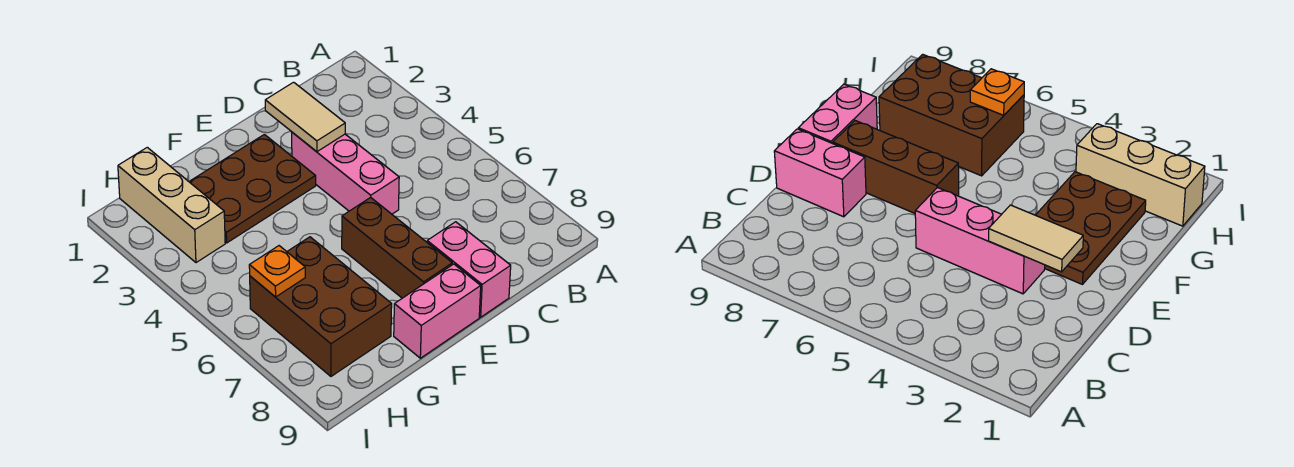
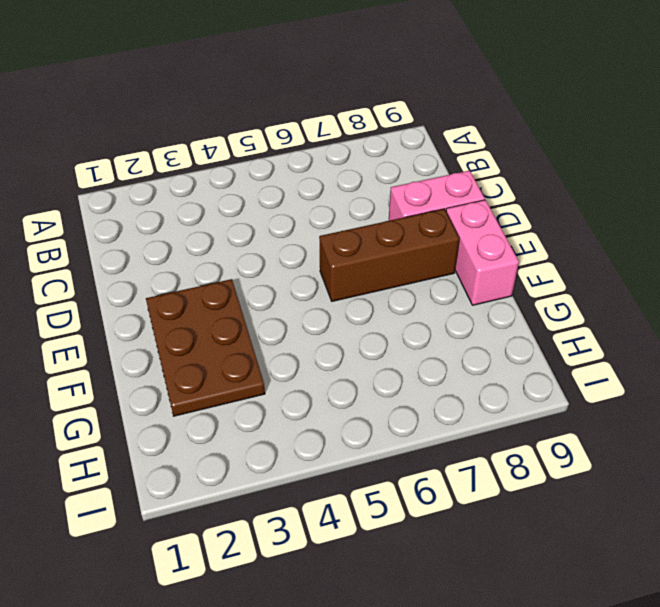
none -> pink brick D3:D5 level 1
none -> brown brick G6:H8 level 1

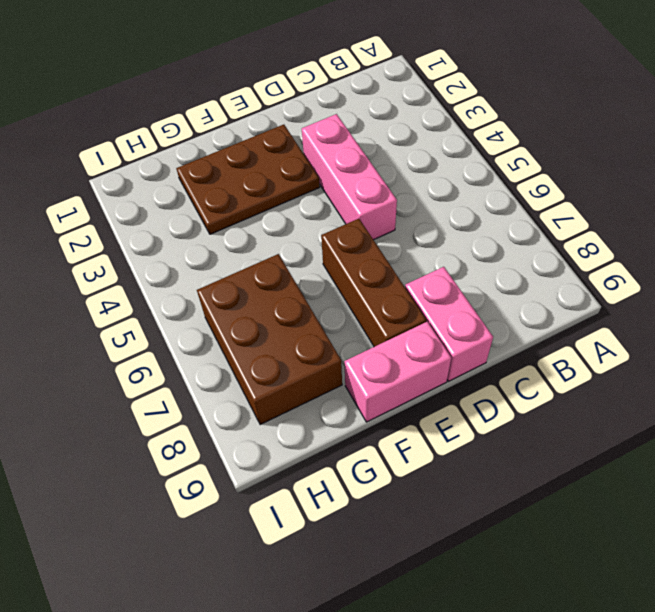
none -> tan brick H1:H3 level 1
none -> tan tile D2:D3 level 2

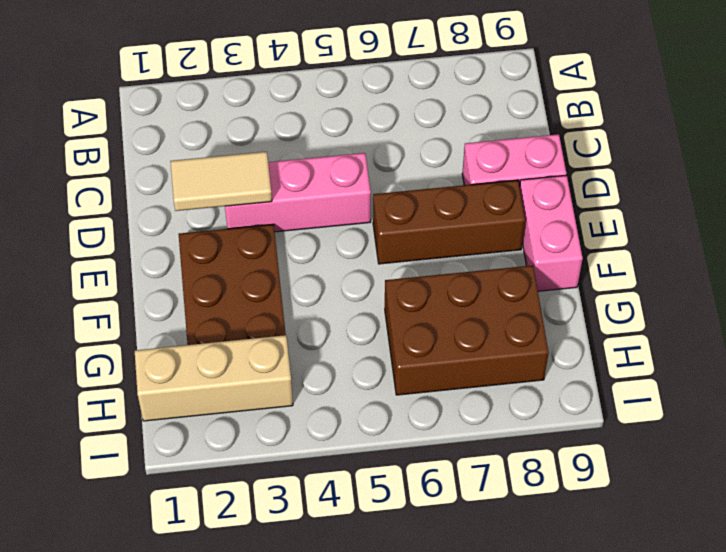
none -> orange plate H6 level 2

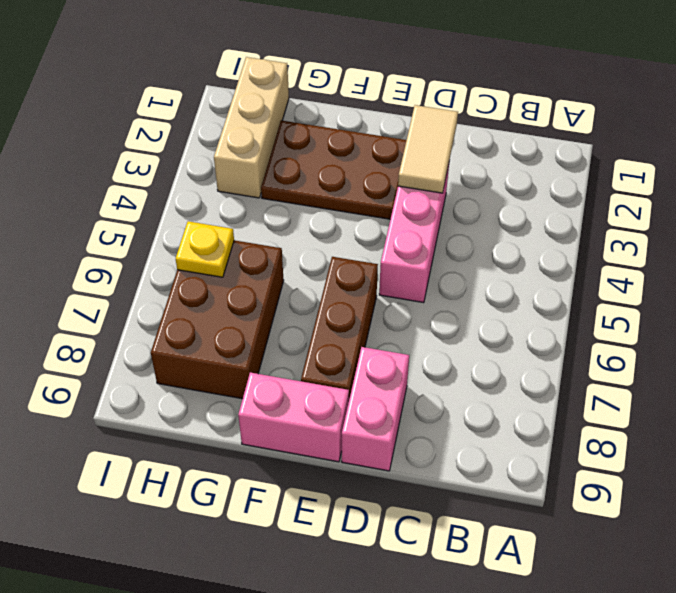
yellow plate H6 level 2 -> orange plate H6 level 2

